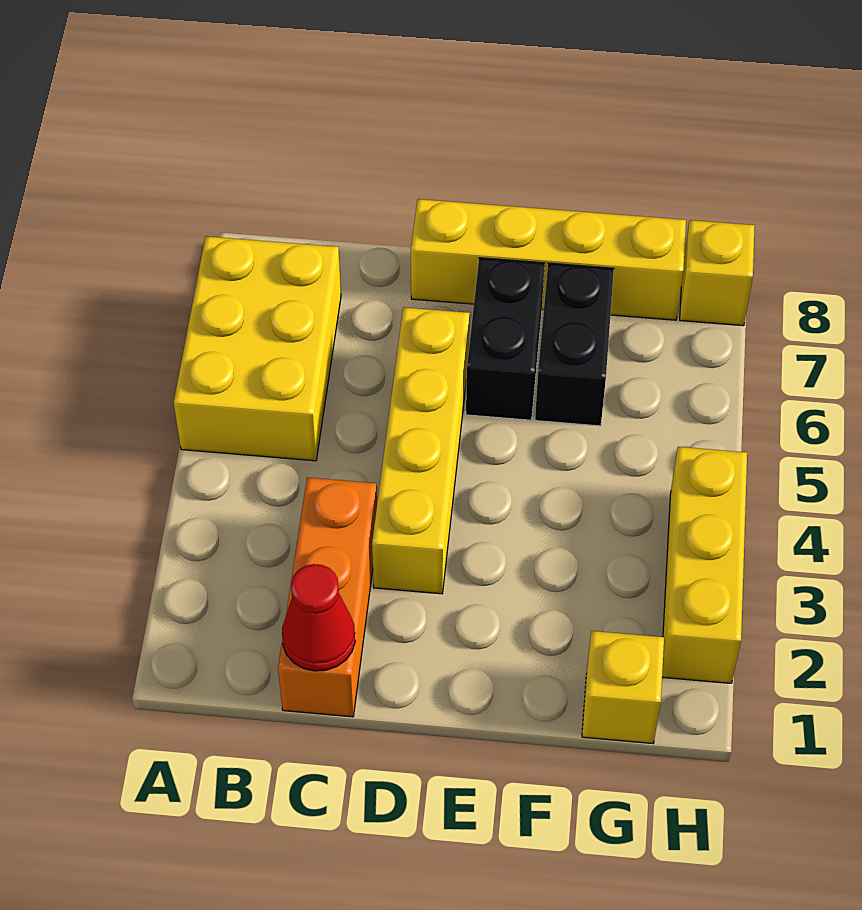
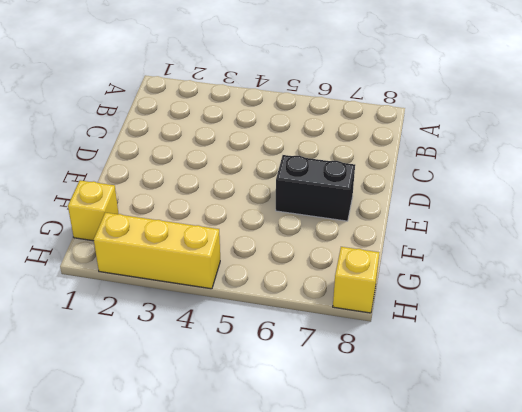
none -> yellow brick A5:B7 level 1
none -> orange brick C1:C3 level 1

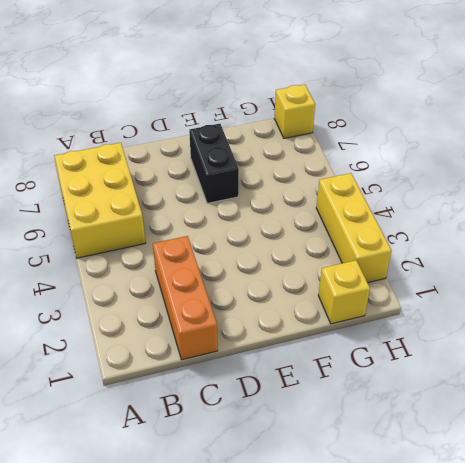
none -> yellow brick D3:D6 level 1
none -> yellow brick D8:G8 level 1

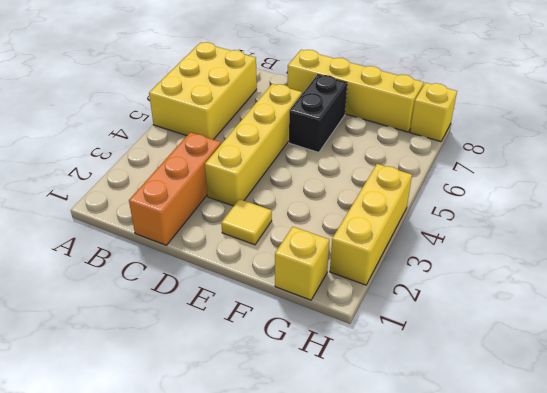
yellow tile E2 level 1 -> none
none -> black brick F6:F7 level 1
none -> red cone C1 level 2

